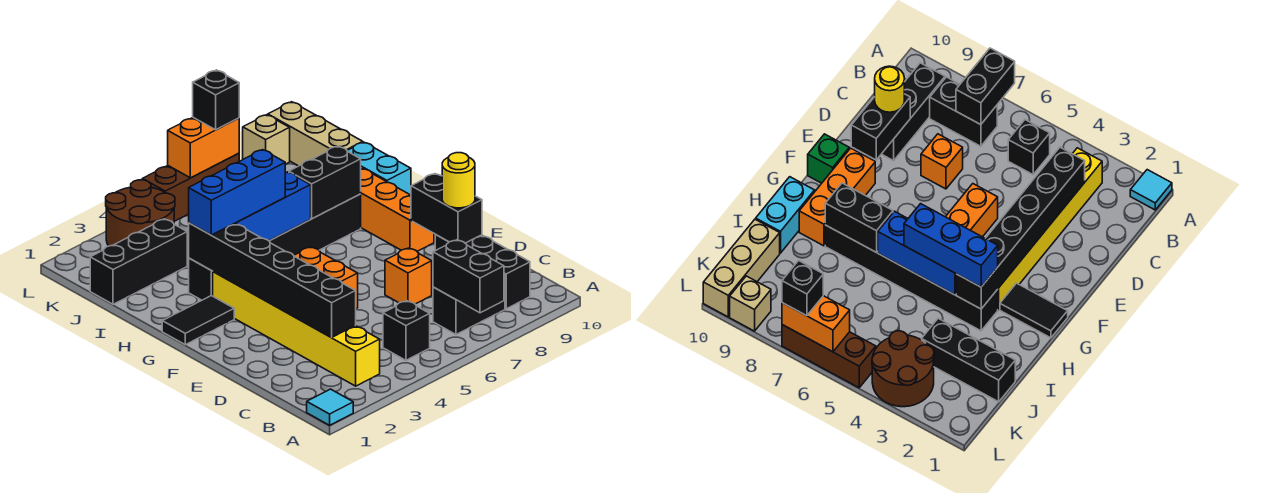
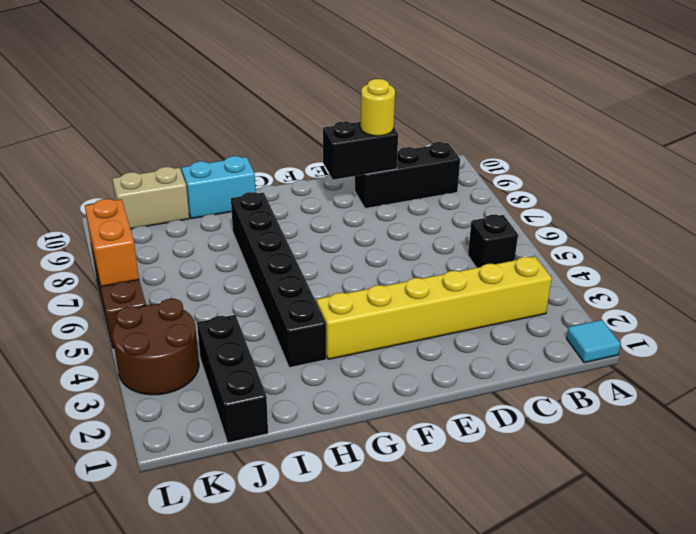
tan brick J10:K10 level 1 -> tan brick J10:L10 level 1
none -> black brick B7:B8 level 1
none -> orange brick D7 level 1
none -> orange brick E5:F5 level 1

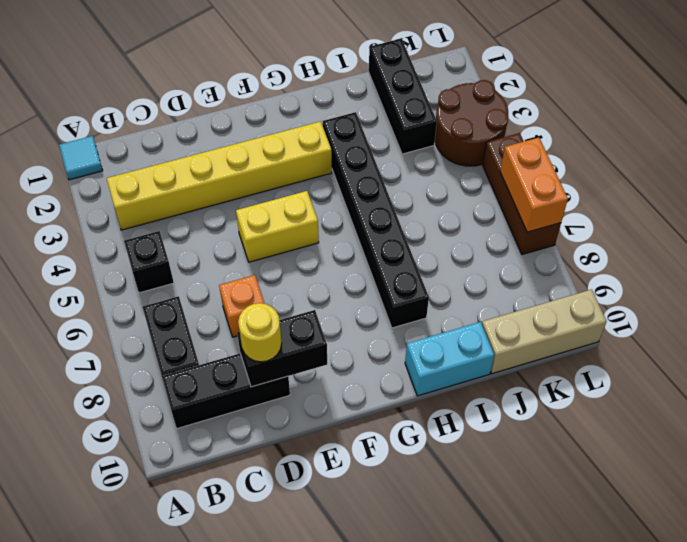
yellow brick E5:F5 level 1 -> orange brick E5:F5 level 1
none -> orange brick F9:H9 level 1
none -> green brick F10 level 1
none -> black tile G1:G2 level 1

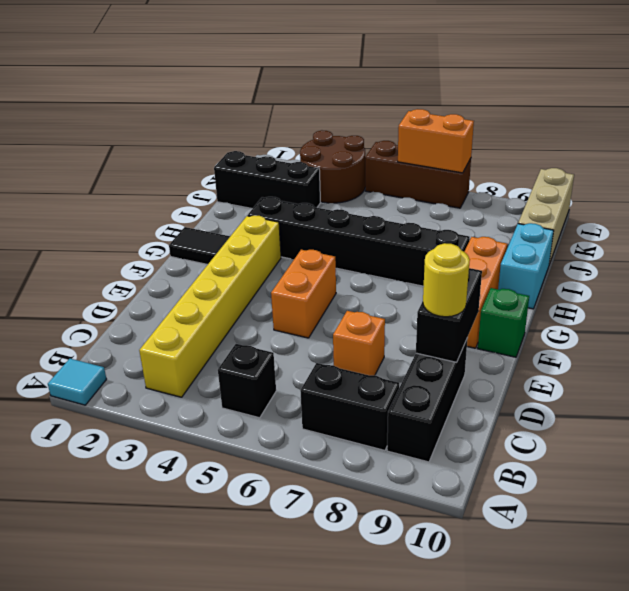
none -> tan brick L9 level 1
none -> black brick A7:B7 level 2
none -> black brick C3:H3 level 2

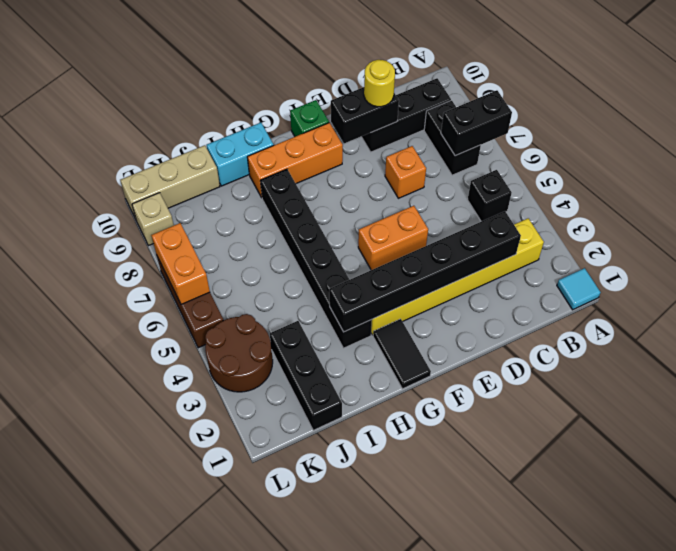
none -> blue brick H4:H6 level 2
none -> black brick H7:H8 level 2
none -> blue brick H3:H5 level 3

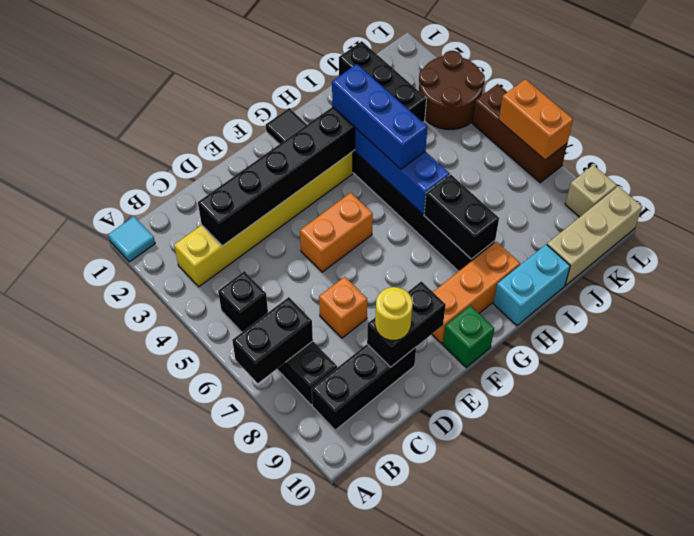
none -> black brick L7 level 3

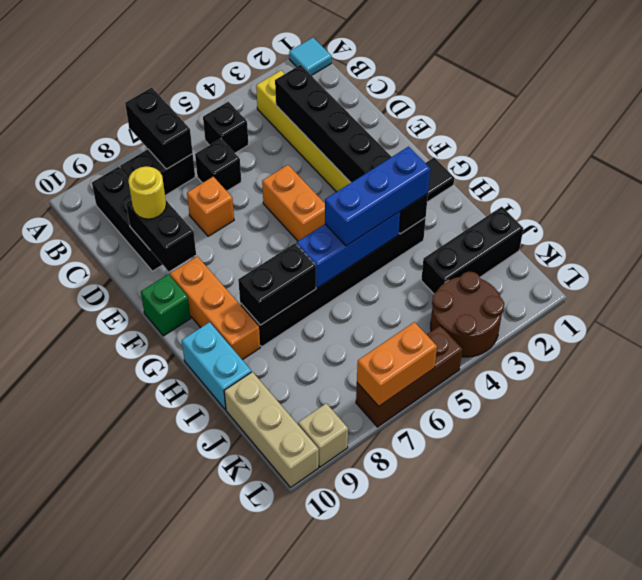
black brick C6 level 1 -> black brick L7 level 3

